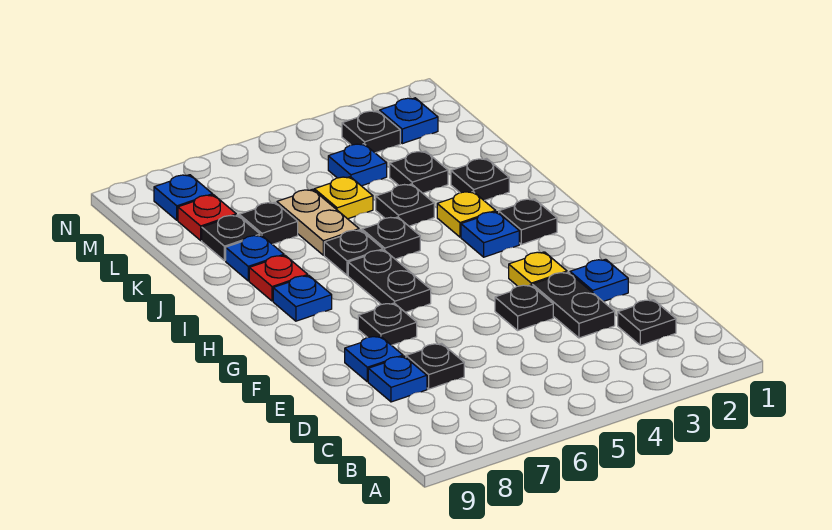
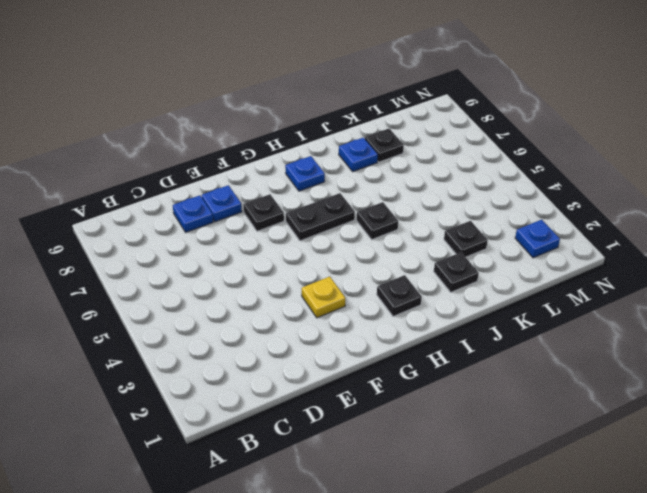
none -> black plate C2 level 1
none -> black plate D3:E3 level 1
none -> black plate D7 level 1
none -> blue plate E2 level 1

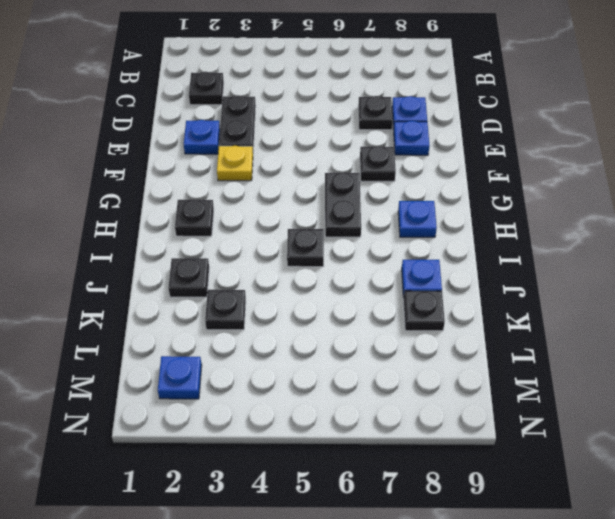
none -> black plate E4 level 1
none -> blue plate H3 level 1
none -> yellow plate I3 level 1
none -> black plate I6 level 1

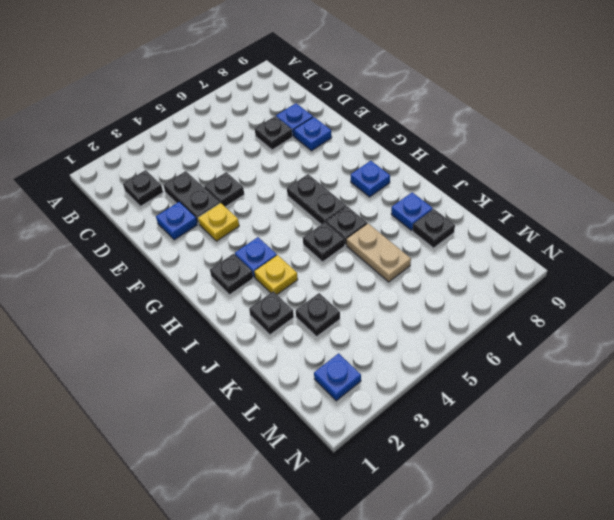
none -> black plate F7 level 1
none -> red plate I8 level 1
none -> black plate J4 level 1
none -> yellow plate K5 level 1

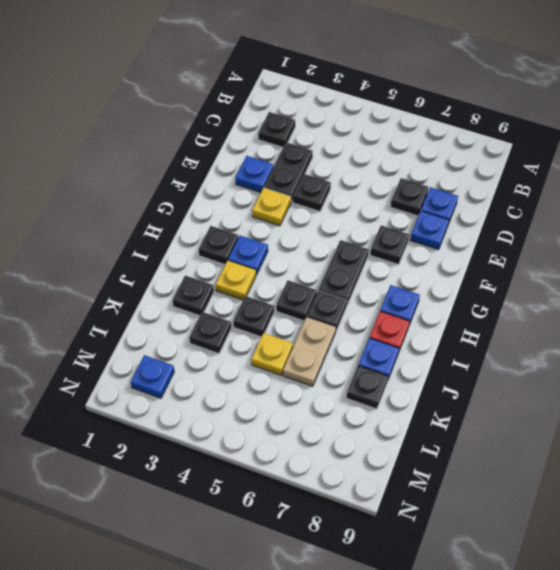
none -> black plate K7 level 1
none -> blue plate L4 level 1
none -> red plate L8 level 1
none -> black plate M3 level 1

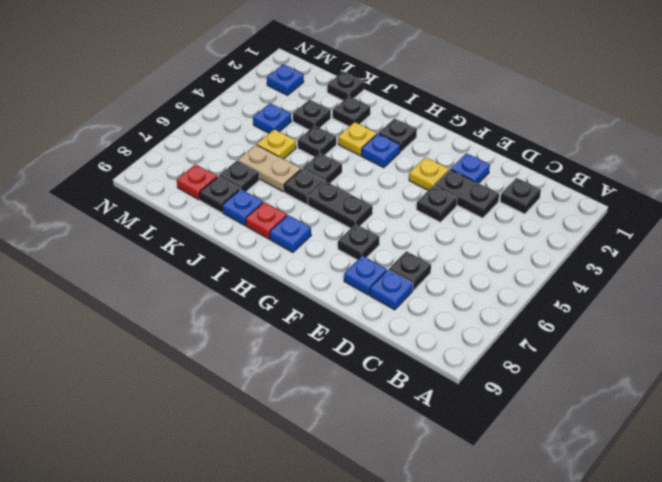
black plate K1 level 1 -> black plate M3 level 1
none -> blue plate M8 level 1

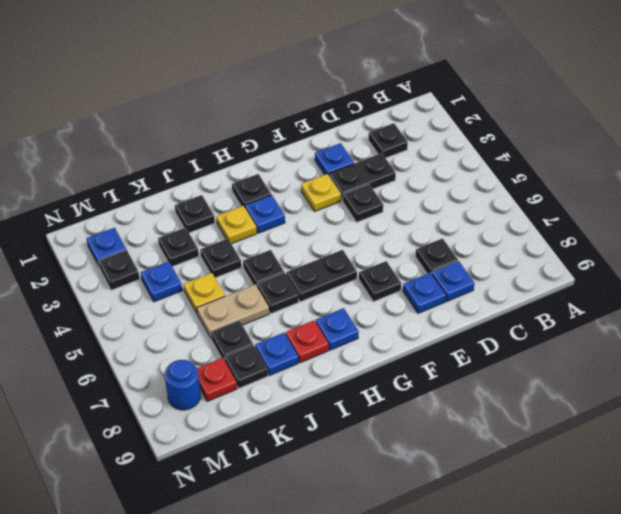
blue round brick M8 level 1 -> blue plate M8 level 1

